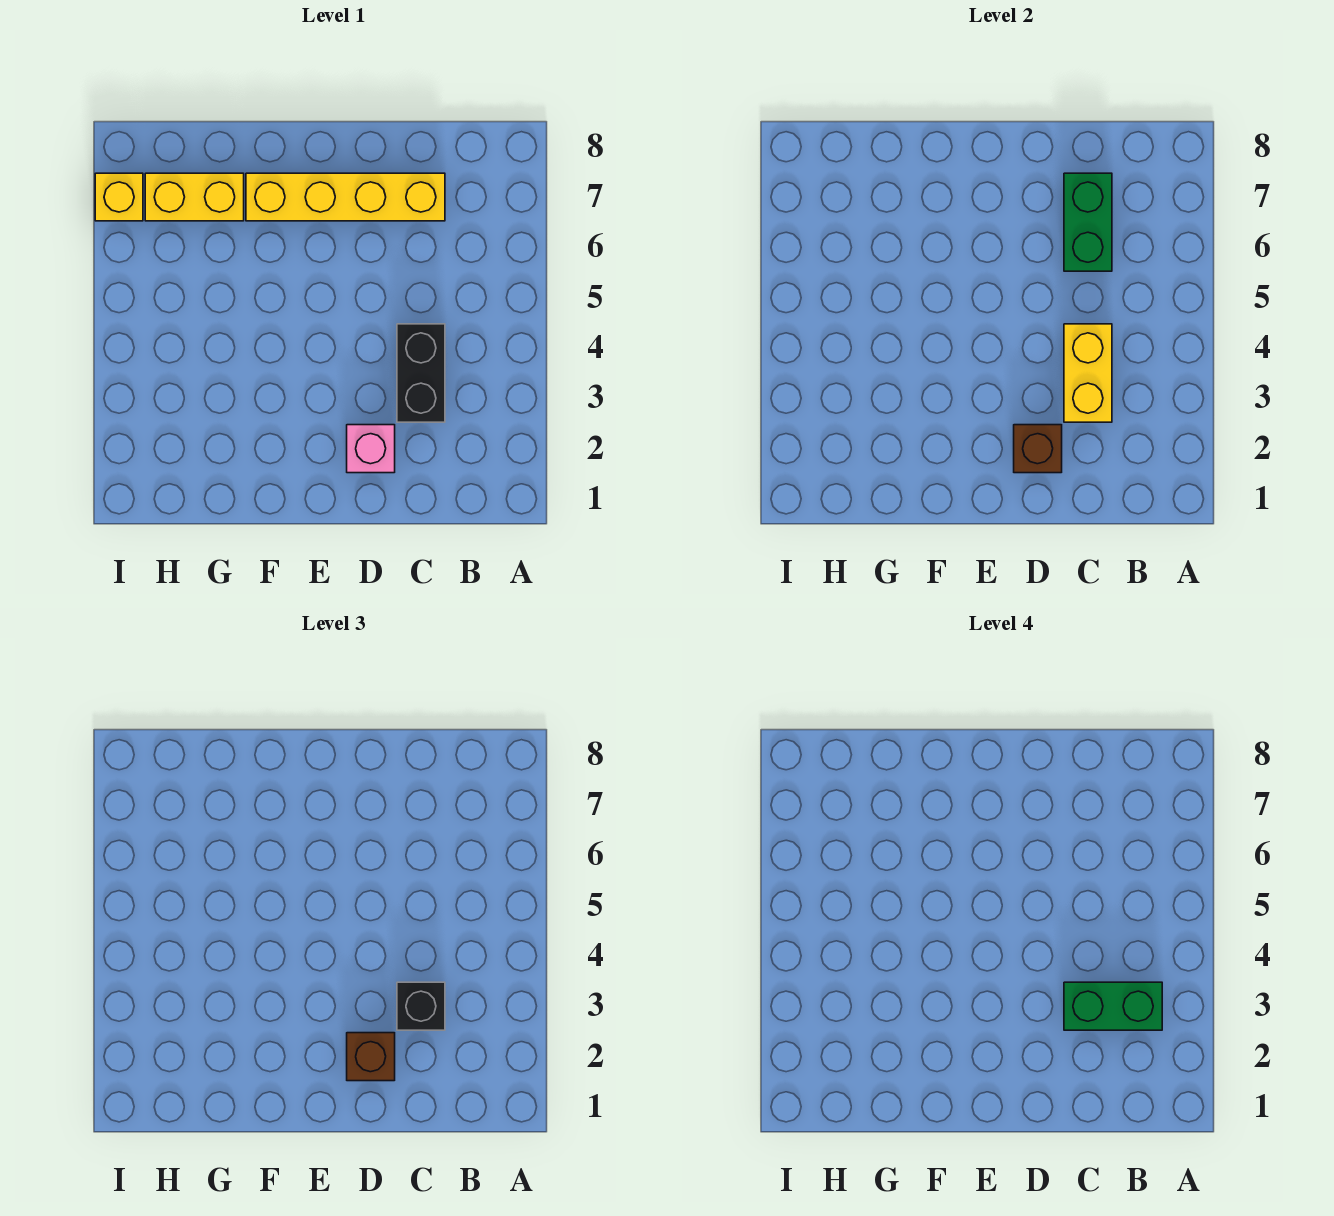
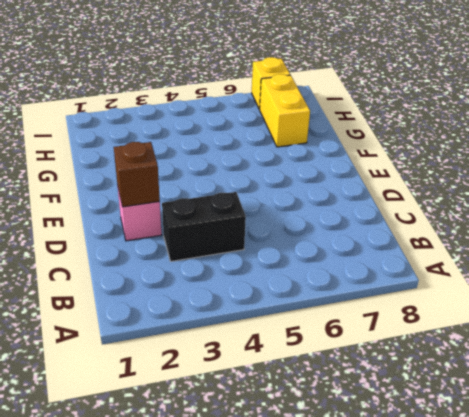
none -> yellow brick C7:F7 level 1
none -> yellow brick C3:C4 level 2

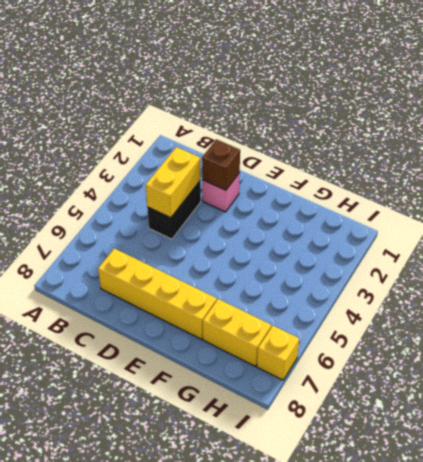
none -> green brick C6:C7 level 2
none -> black brick C3 level 3

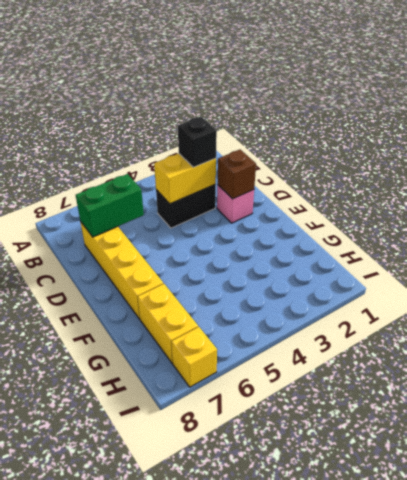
none -> brown brick D2 level 3
none -> green brick B3:C3 level 4

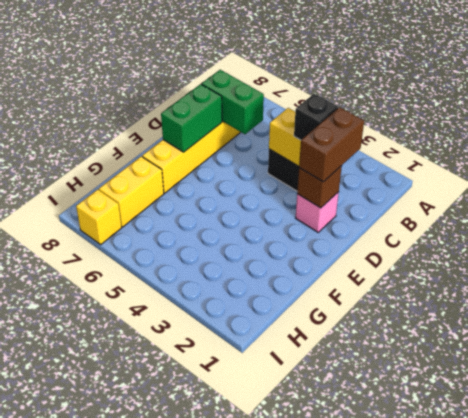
brown brick C2:D2 level 3 -> brown brick D2 level 3
green brick D7:E7 level 2 -> green brick B3:C3 level 4

